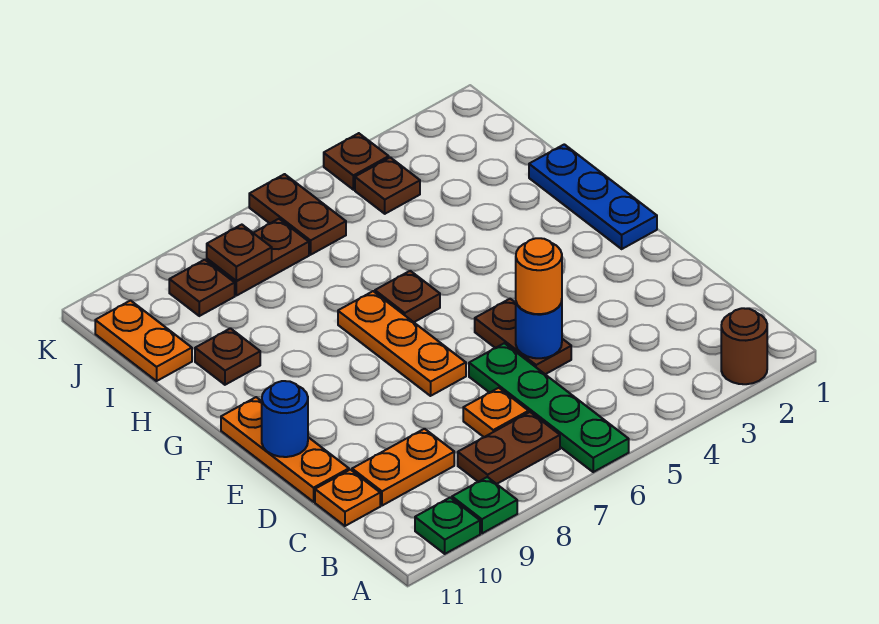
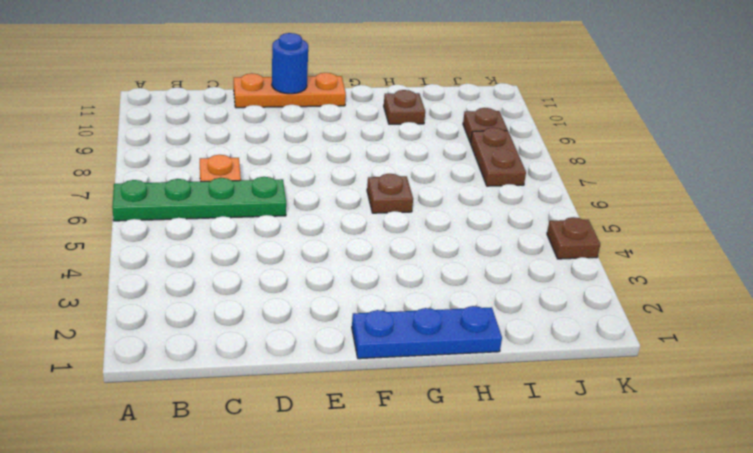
none -> brown round brick A2 level 1
none -> green plate A9 level 1
none -> green plate A10 level 1

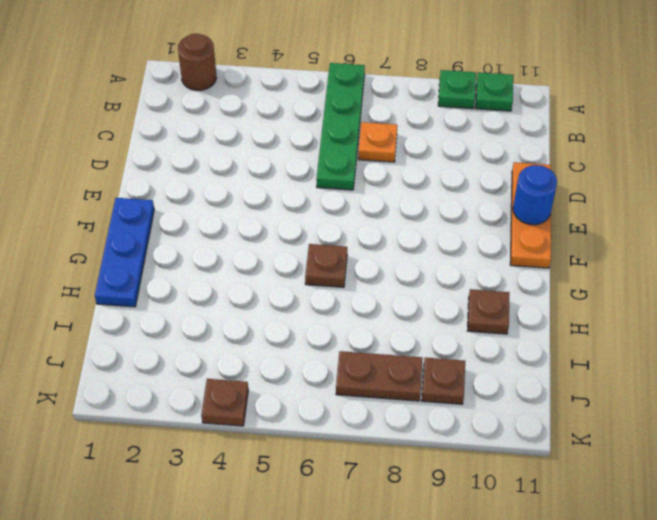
none -> brown plate B7:B8 level 1
none -> orange plate C9:C10 level 1
none -> orange plate C11 level 1

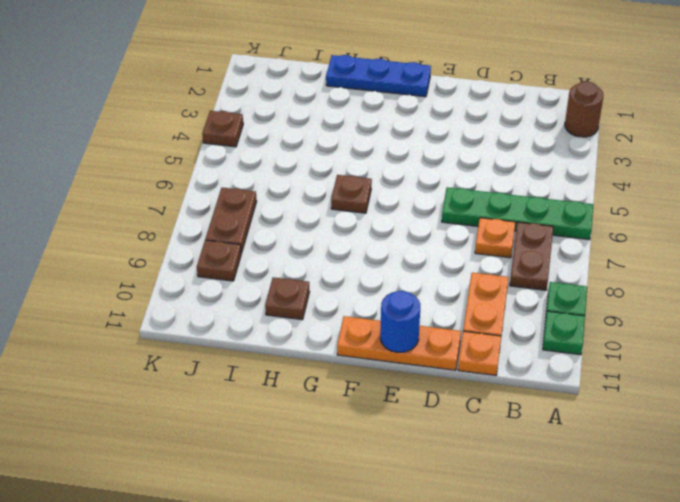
none -> brown plate D5:E5 level 1
none -> orange plate E7:G7 level 1
none -> orange plate I11:J11 level 1

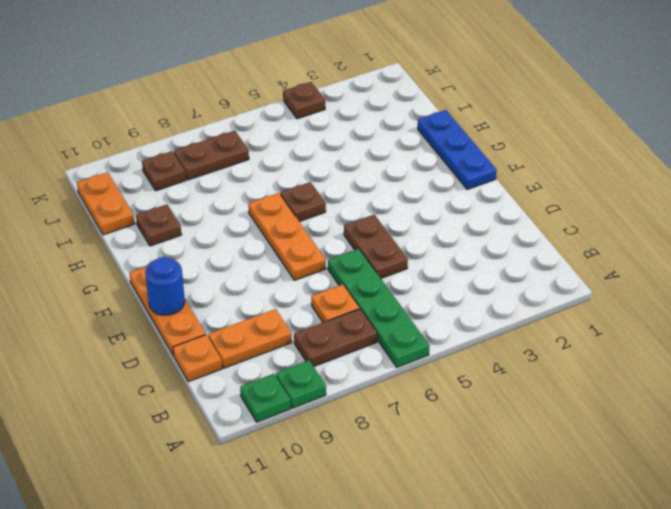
none -> brown round brick A2 level 1
none -> brown plate J4 level 1
none -> brown plate J6:K6 level 1

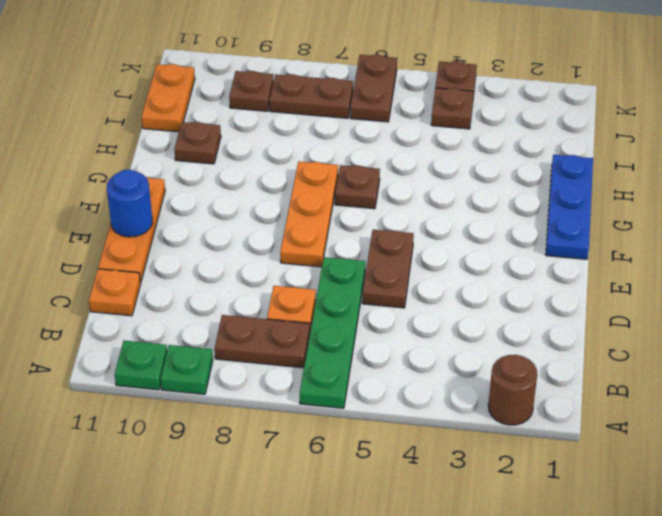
none -> orange plate C9:C10 level 1
none -> blue round brick D5 level 2
none -> brown plate J8 level 2

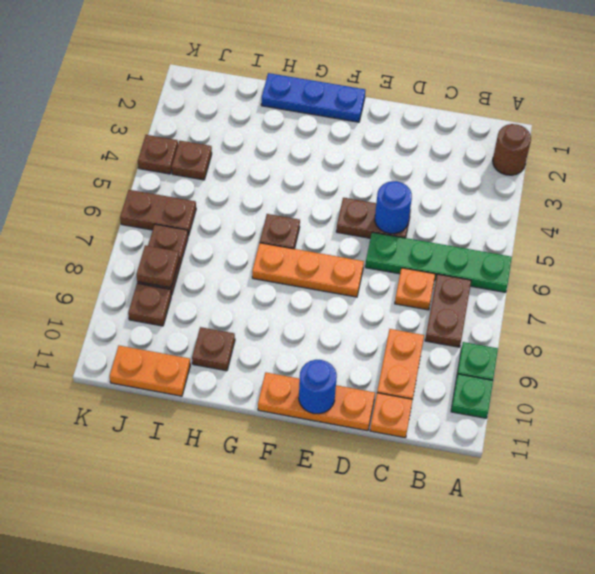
none -> orange round brick D5 level 3

